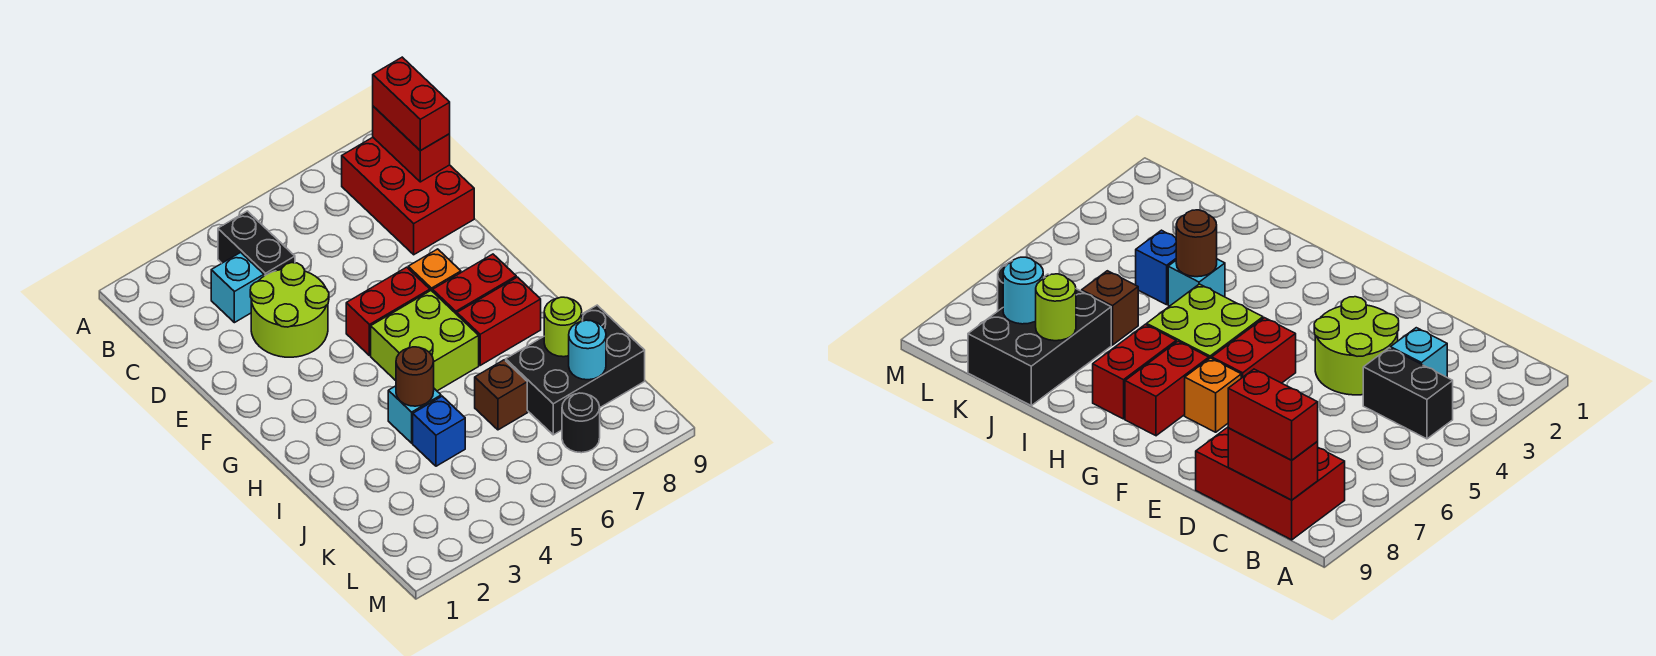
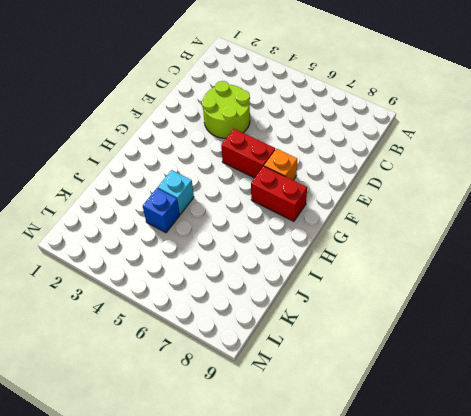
none -> black brick B4:C4 level 1
none -> red brick B8:D9 level 1
none -> cyan brick C3 level 1

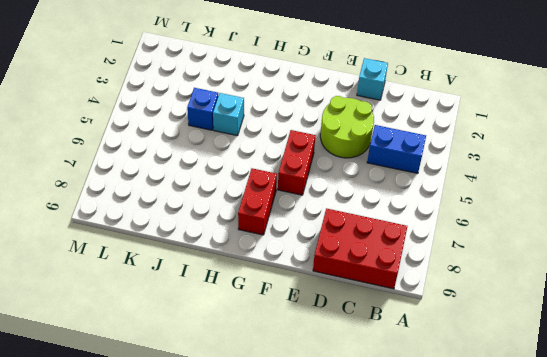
blue brick B4:C4 level 1 -> black brick B4:C4 level 1
cyan brick D1 level 1 -> cyan brick C3 level 1
none -> orange brick F7 level 1
none -> lime brick G5:H6 level 1
none -> red brick H7:H8 level 1

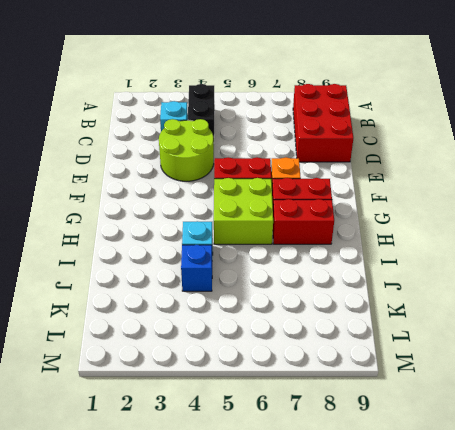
none -> brown brick J6 level 1
none -> black brick J7:K9 level 1
none -> black round brick L7 level 1

